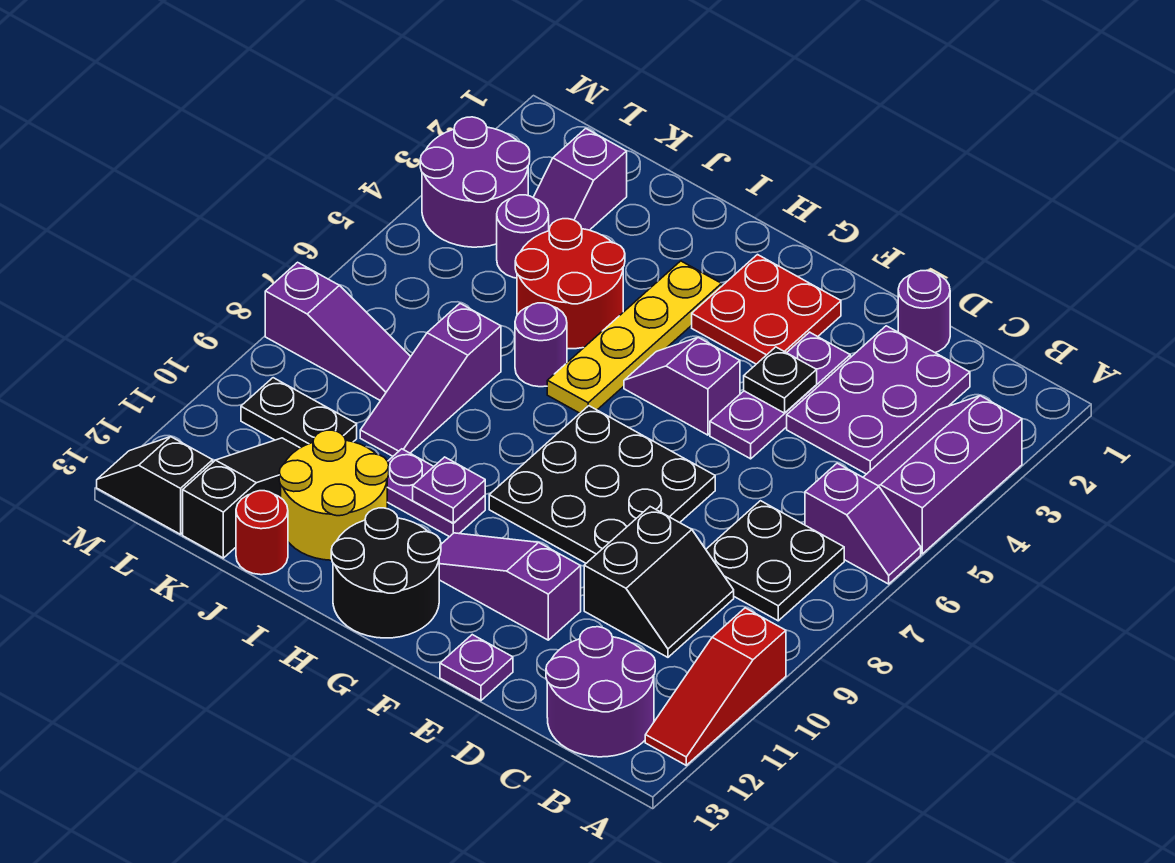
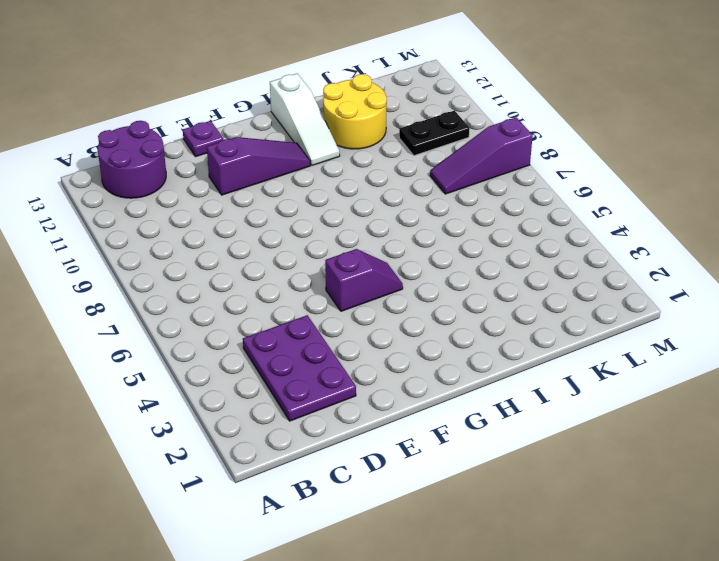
white slope H11:H13 level 1 top 13 -> black round brick G12:H13 level 1
none -> purple slope A3:B5 level 1 top A
none -> purple slope A6:B6 level 1 top B
none -> red slope A10:A12 level 1 top 10
none -> black plate B7:C8 level 1

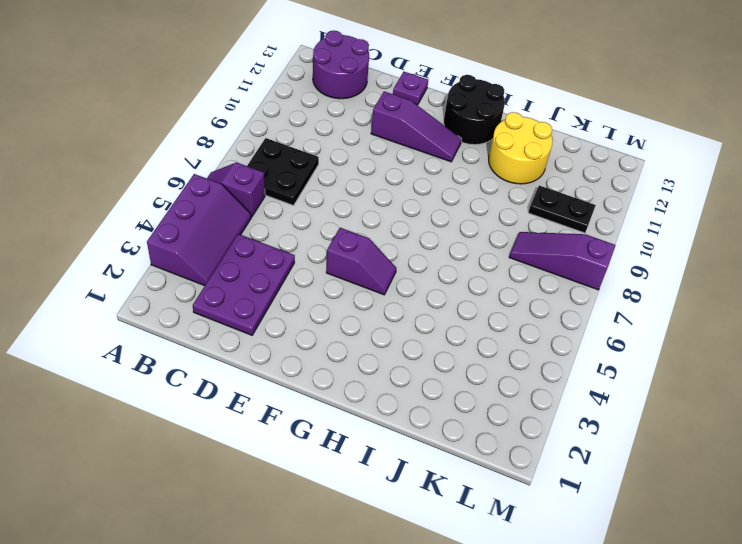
none -> red slope A10:A12 level 1 top 10
none -> black slope C9:D10 level 1 top D
none -> purple round brick D1 level 1
none -> purple plate E3:E5 level 1

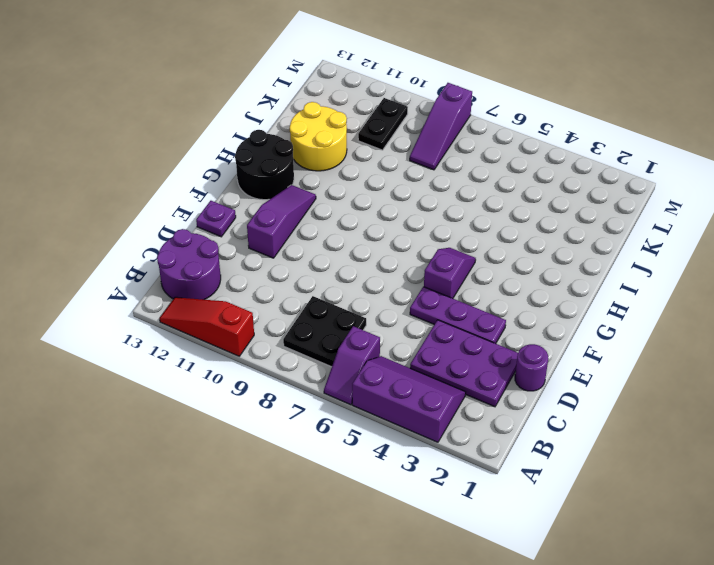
none -> black slope C9:D10 level 1 top D
none -> black plate E7:G9 level 1
none -> red plate F2:G3 level 1
none -> yellow plate H3:H6 level 1

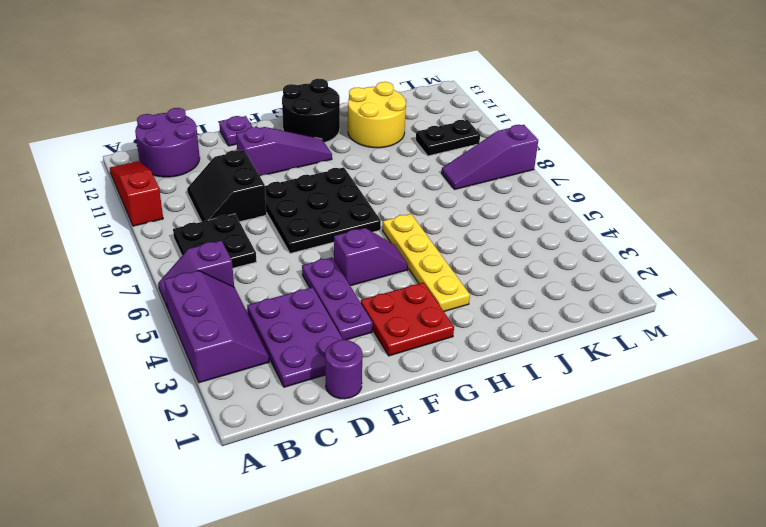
none -> purple plate H10:I10 level 1
none -> red round brick I4:J5 level 1
none -> purple round brick I6 level 1
none -> purple slope J7:J9 level 1 top 7

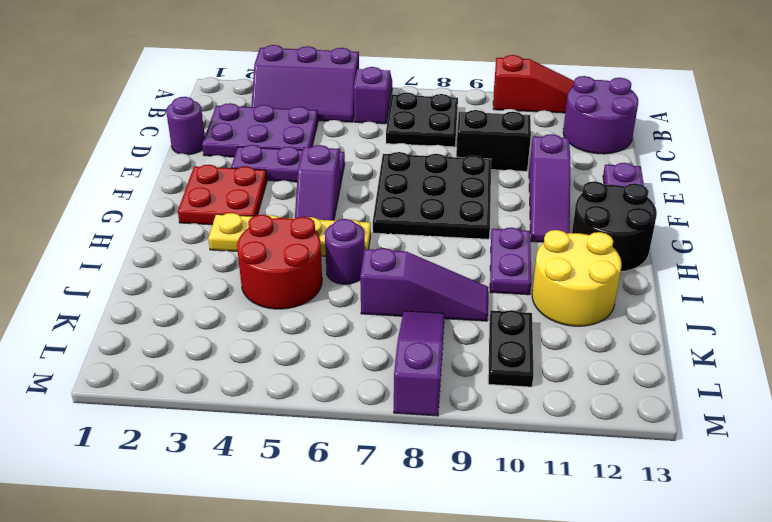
none -> red round brick J13 level 1
none -> purple slope K2:K3 level 1 top 2
none -> purple round brick K4 level 1
none -> black slope K11:K13 level 1 top 13

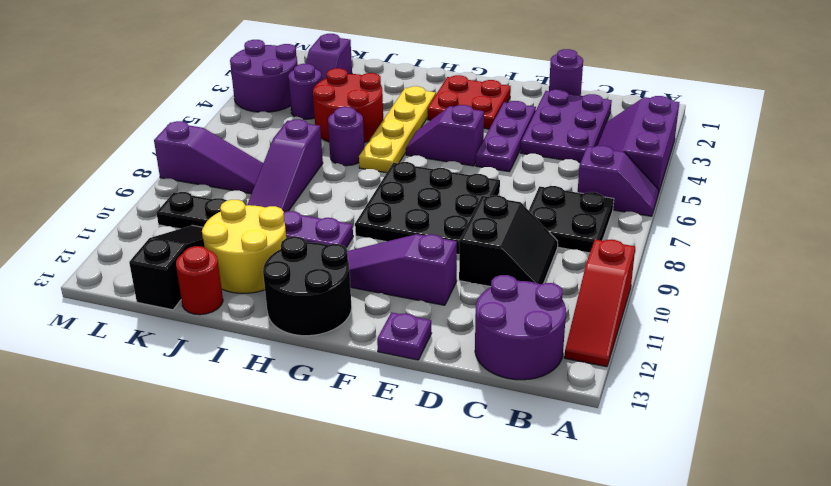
none -> black slope L13:M13 level 1 top L
none -> black plate E4 level 2
none -> purple plate H10 level 2

